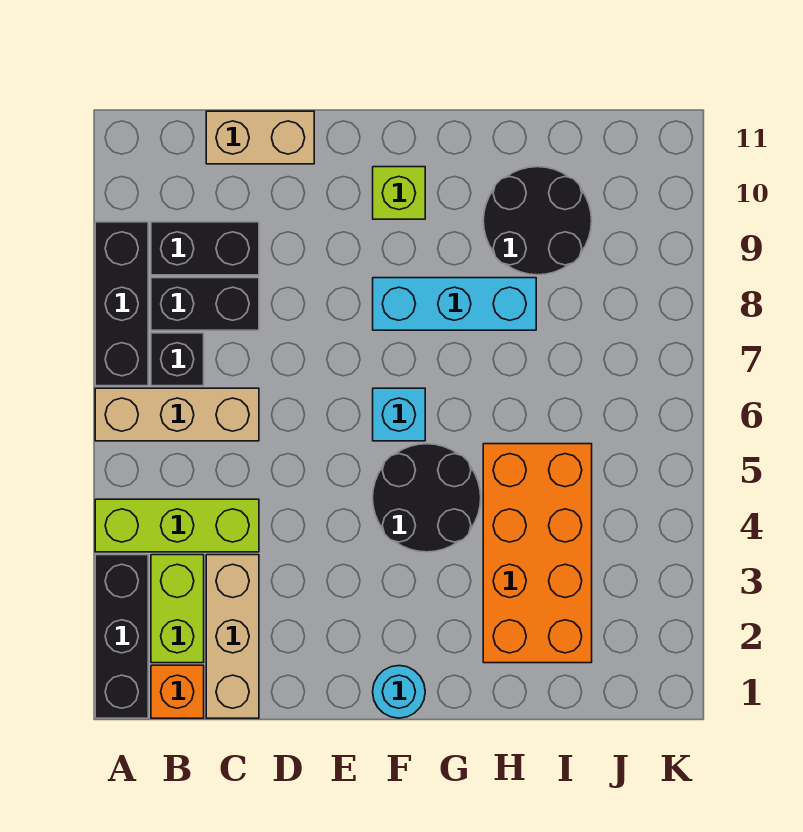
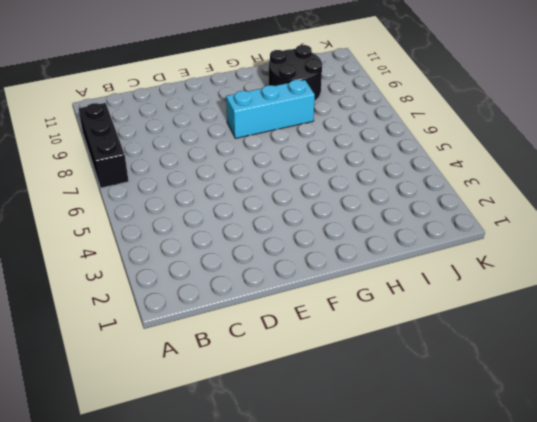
none -> black brick A1:A3 level 1
none -> lime brick A4:C4 level 1
none -> tan brick A6:C6 level 1

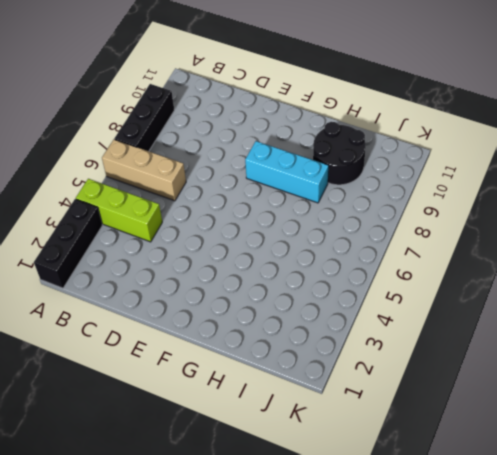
none -> orange brick B1 level 1
none -> lime brick B2:B3 level 1
none -> black brick B7 level 1

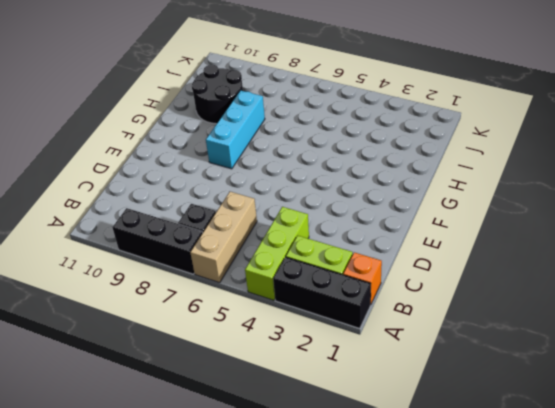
none -> black brick B8:C8 level 1
none -> black brick B9:C9 level 1
none -> tan brick C1:C3 level 1

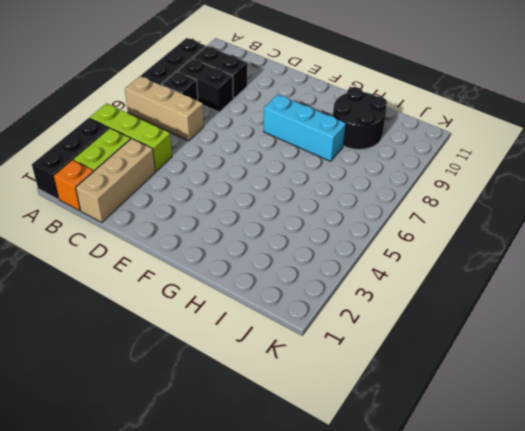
none -> tan brick C11:D11 level 1
none -> cyan round brick F1 level 1
none -> black round brick F4:G5 level 1

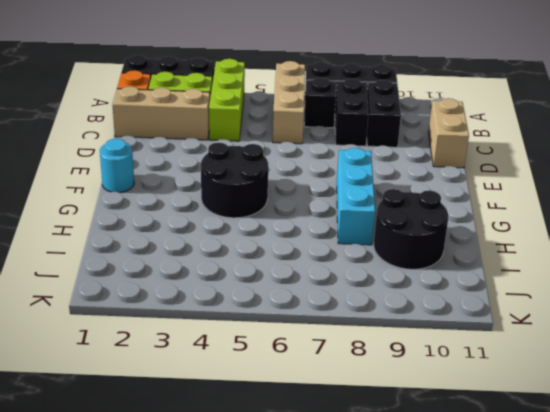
none -> cyan brick F6 level 1
none -> lime brick F10 level 1
none -> orange brick H2:I5 level 1

